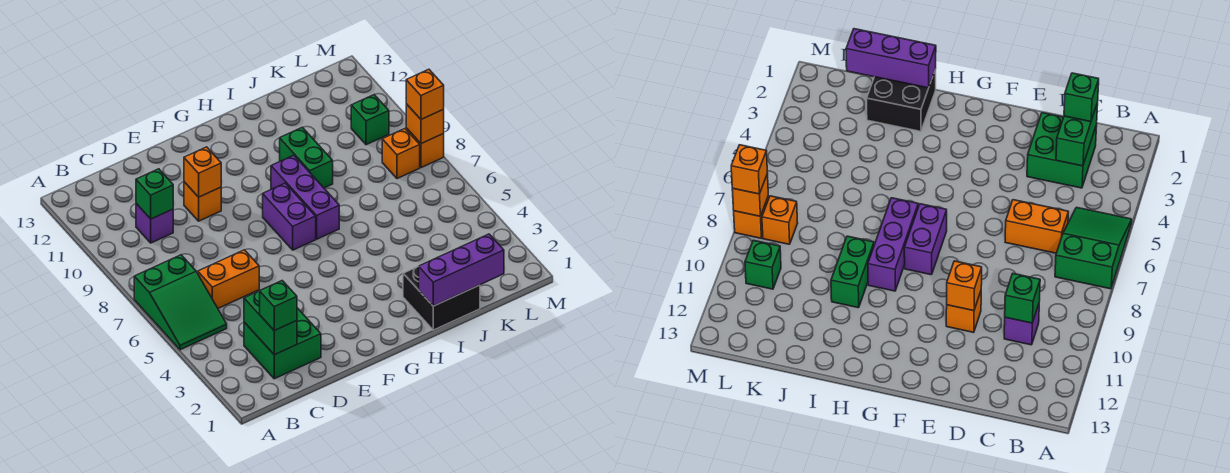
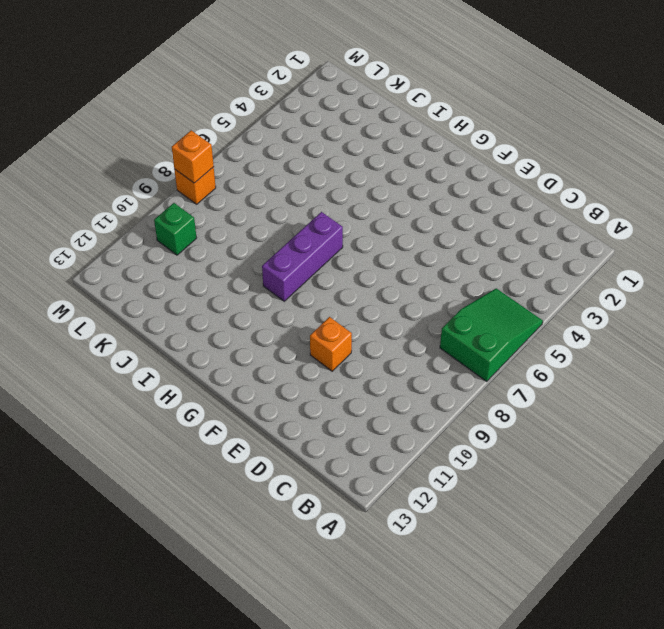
none -> green brick C2:D3 level 1
none -> orange brick C6:D6 level 1
none -> purple brick C10 level 1

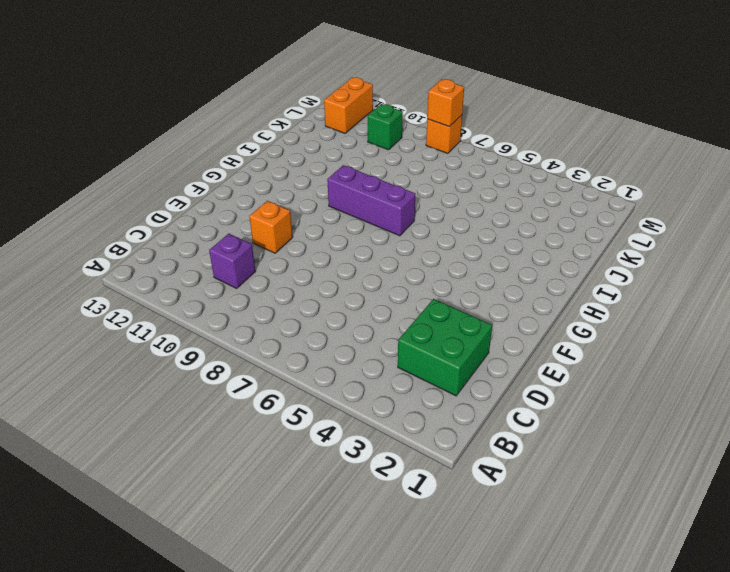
orange brick L12:M12 level 1 -> orange brick C6:D6 level 1
none -> green slope A5:B7 level 1 top 7
none -> purple brick G7:G8 level 1
none -> black brick I1:J2 level 1

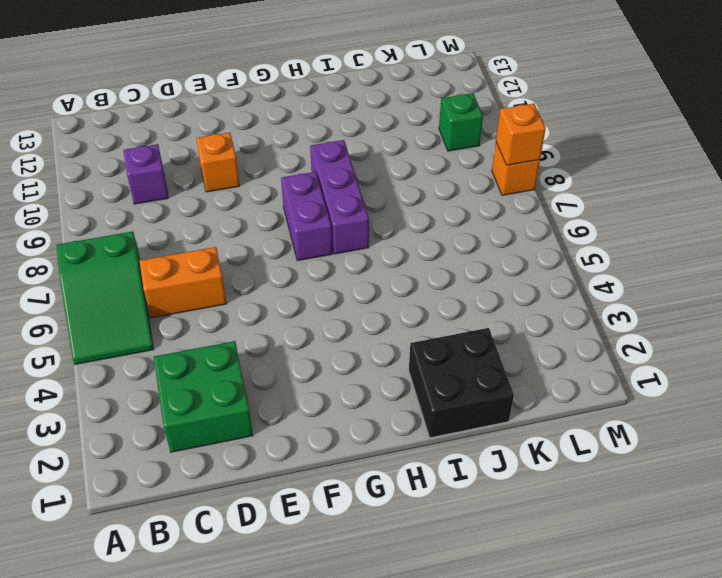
none -> green brick I9:I10 level 1
none -> orange brick L8 level 1
none -> green brick C2:C3 level 2

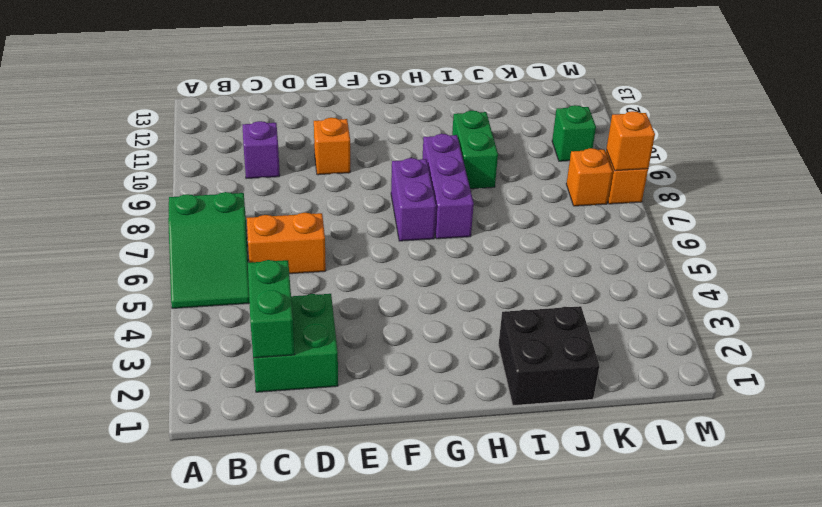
none -> green brick C10 level 2
none -> orange brick E10 level 2
none -> purple brick I1:K1 level 2

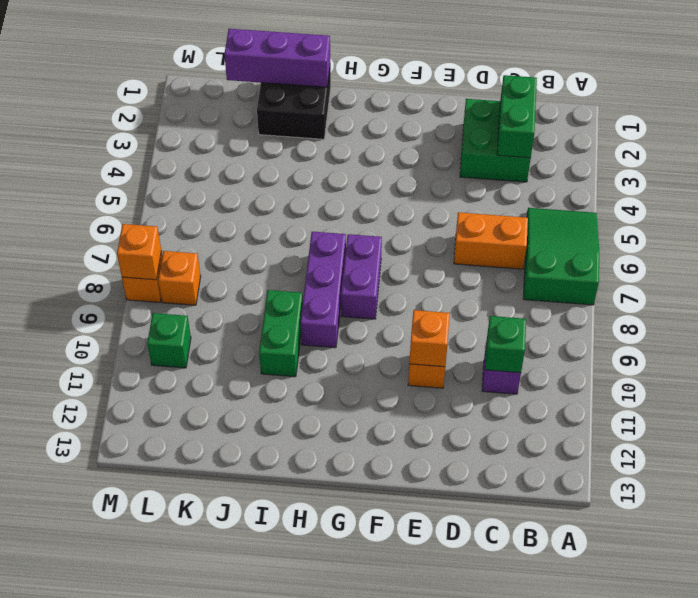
none -> green brick C2 level 3
none -> orange brick M8 level 3

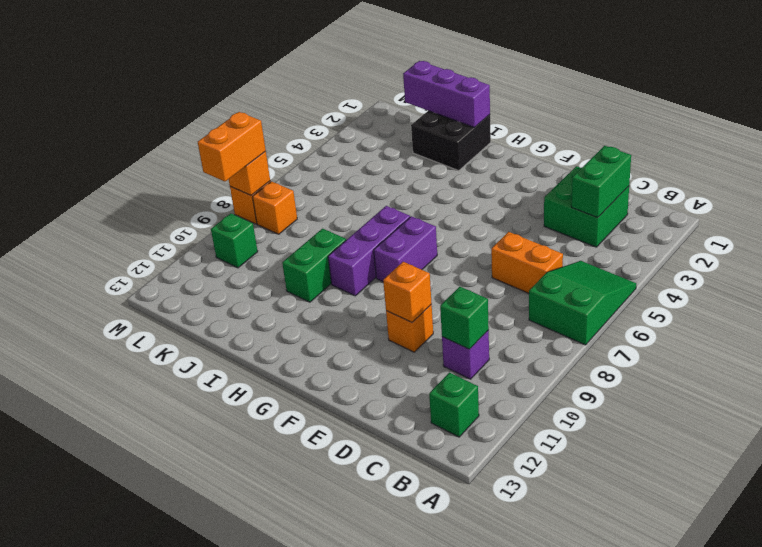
green brick B12 level 1 -> green brick C2 level 3
orange brick M8:M9 level 3 -> orange brick M8 level 3

